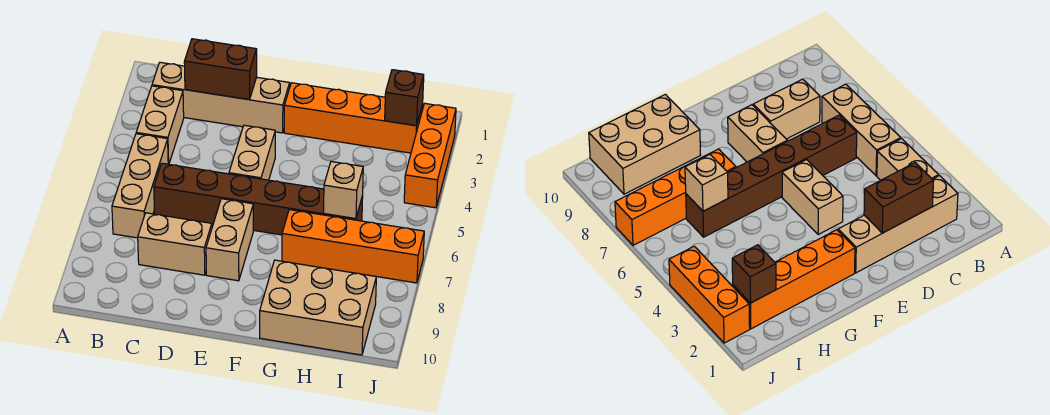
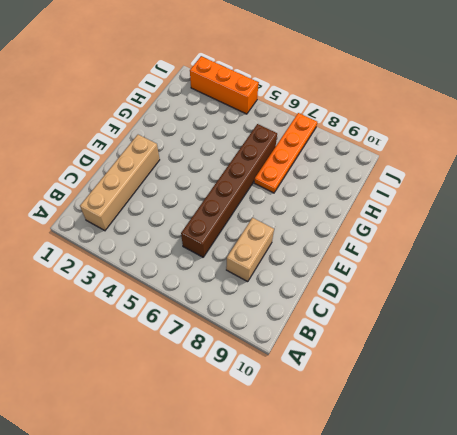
orange plate G7:J7 level 1 -> orange brick G7:J7 level 1
none -> tan brick B3:B4 level 1
none -> tan brick B5:B7 level 1
none -> tan brick E4:E5 level 1

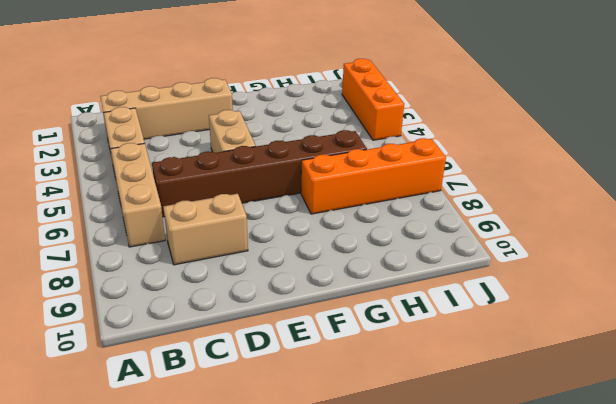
none -> tan brick E7:E8 level 1
none -> orange brick F2:I2 level 1
none -> tan brick G9:I10 level 1

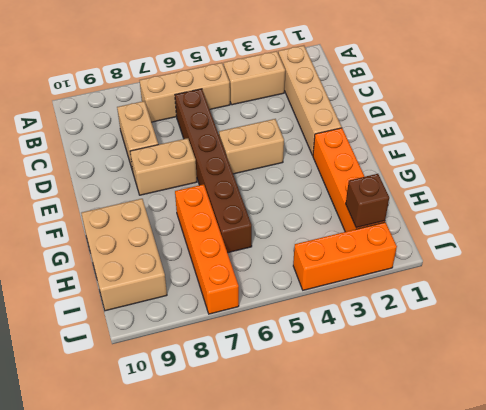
none -> brown brick C2:D2 level 2
none -> tan brick H6 level 2

